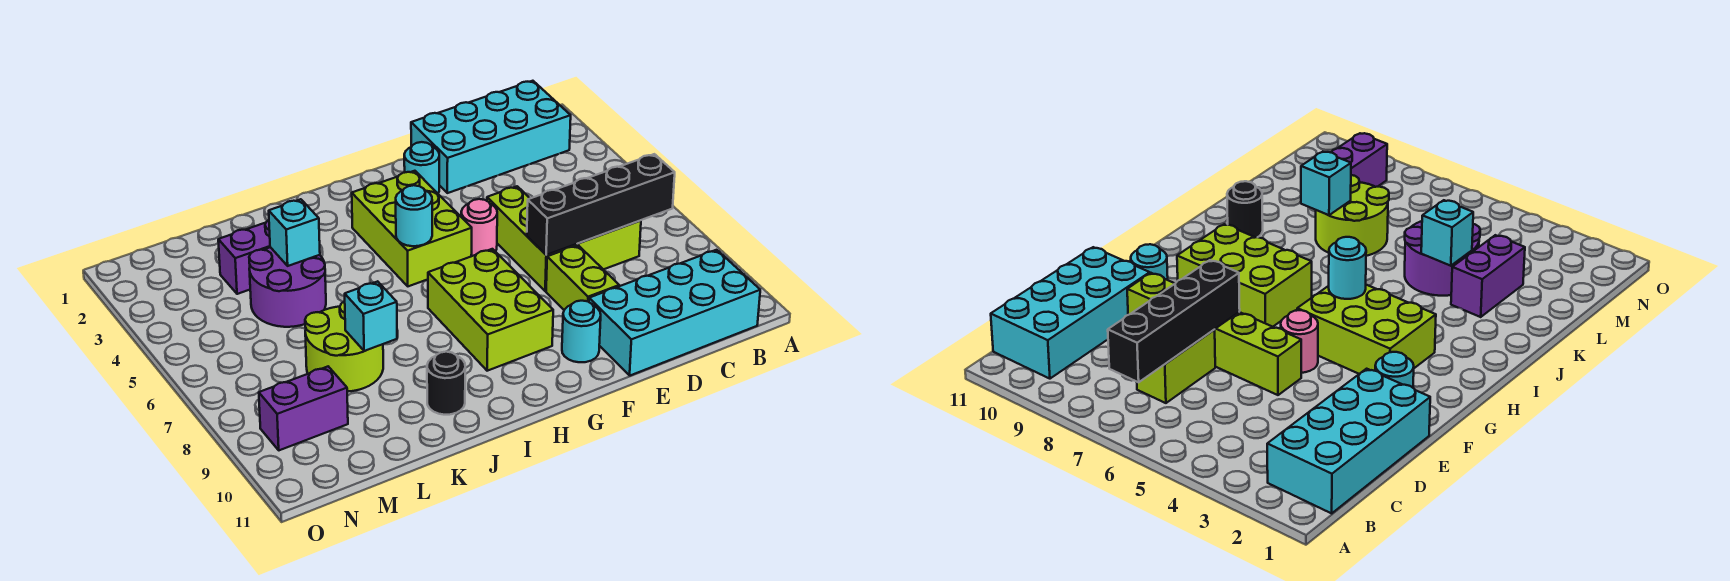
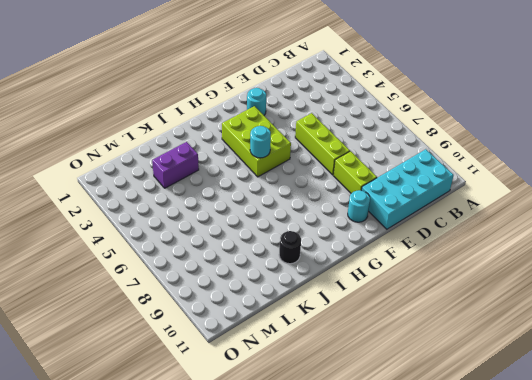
none -> cyan brick B1:E2 level 1
none -> lime brick C7:D7 level 1
none -> pink round brick F5 level 1

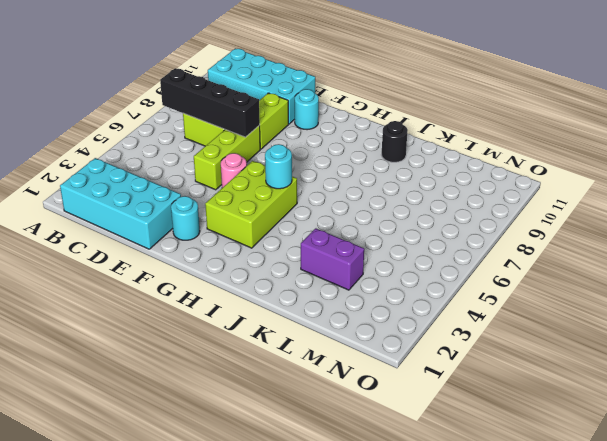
none -> lime brick G7:H9 level 1
none -> purple round brick K4:L5 level 1
none -> lime round brick K7:L8 level 1

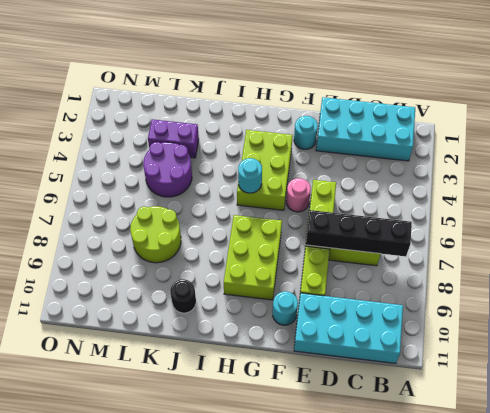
none -> purple brick M9:N9 level 1
none -> cyan brick K4 level 2
none -> cyan brick K8 level 2

